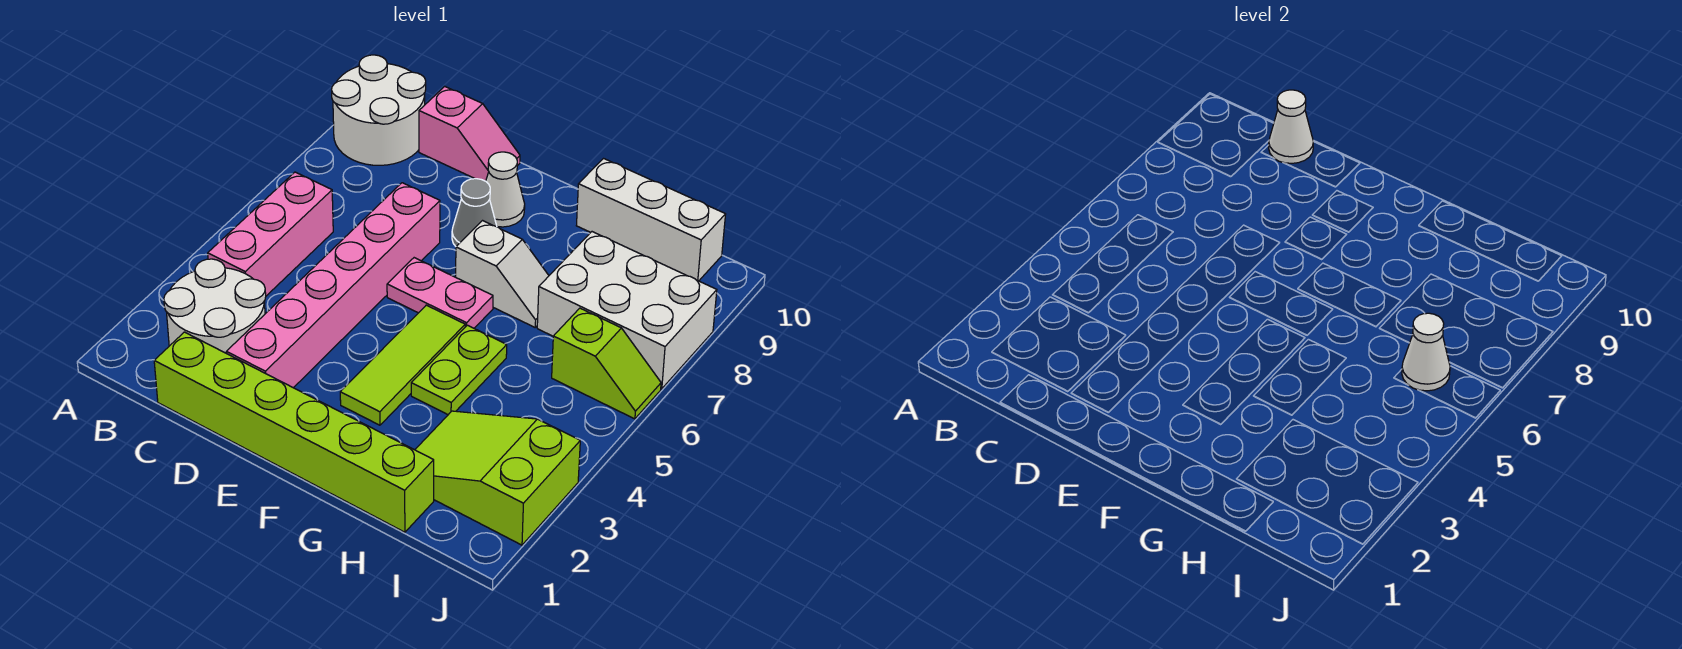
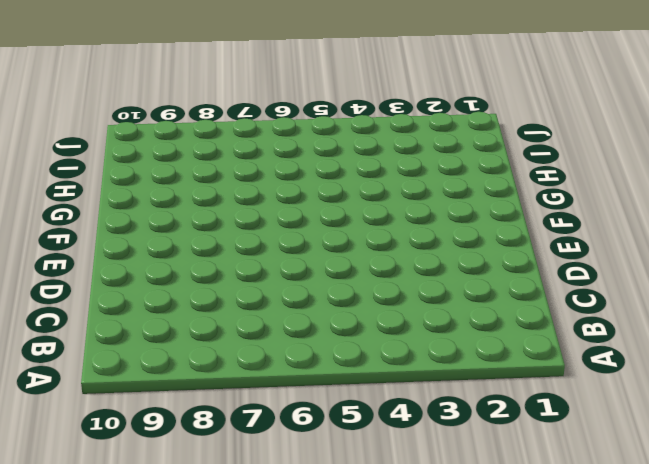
none -> white round brick A9:B10 level 1
none -> white round brick B2:C3 level 1
none -> pink brick B4:B6 level 1

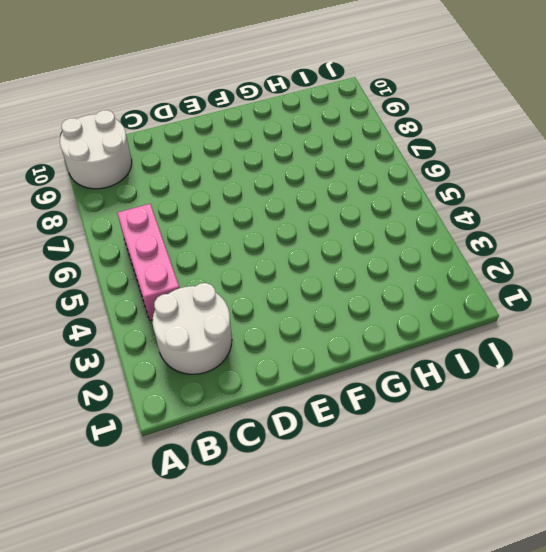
none -> lime brick C1:H1 level 1
none -> pink slope C10:D10 level 1 top C
none -> pink brick D2:D7 level 1

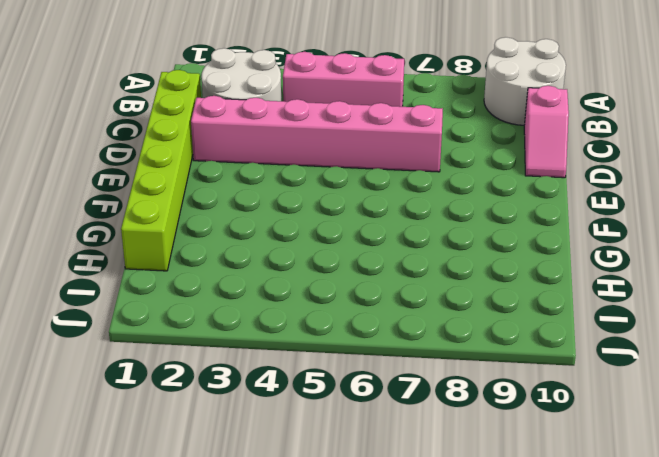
none -> pink plate E6:F6 level 1
none -> grey cone E8 level 1
none -> white cone E9 level 1

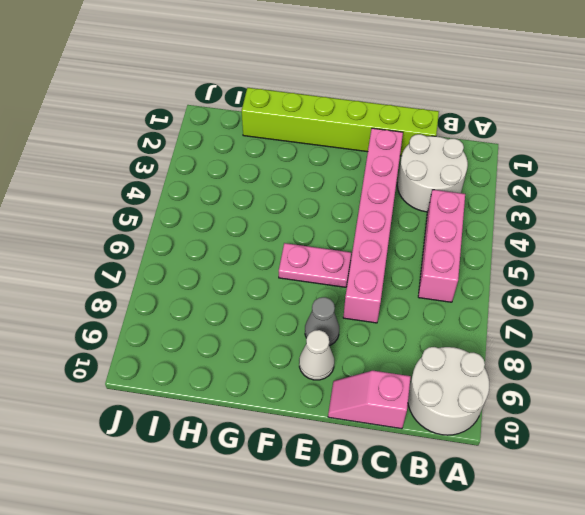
none -> lime tile F3:F5 level 1
none -> white slope F7:G7 level 1 top F
none -> lime plate G4:G5 level 1

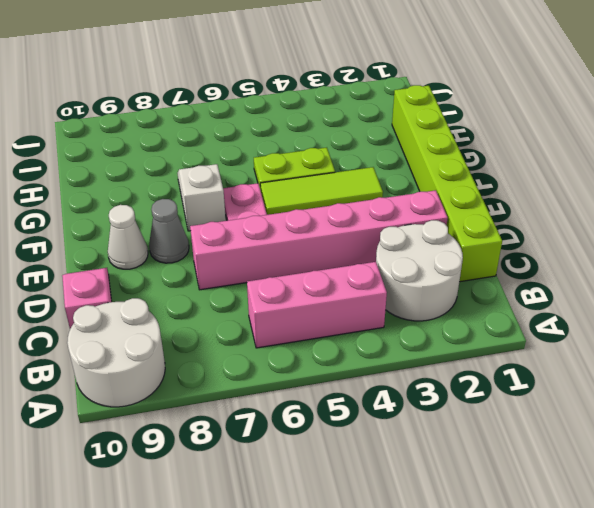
none -> white brick G10:I10 level 1
none -> lime slope H2:J3 level 1 top J
none -> white brick H7:J8 level 1

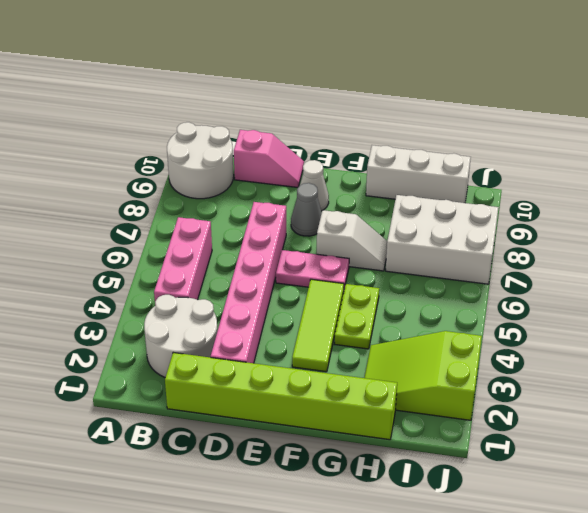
none -> lime slope I6:J6 level 1 top I
none -> white cone C10 level 2
none -> white cone I6 level 2

